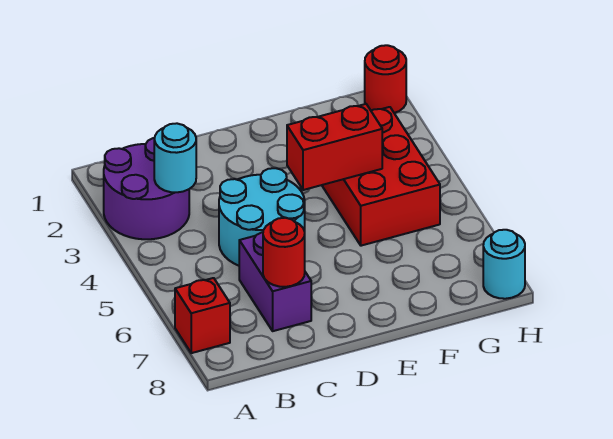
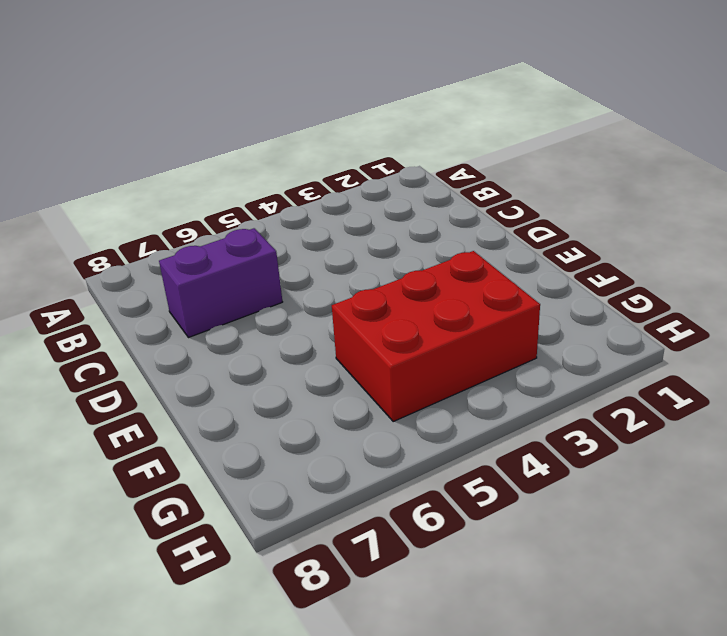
none -> purple round brick A2:B3 level 1
none -> red brick A7 level 1

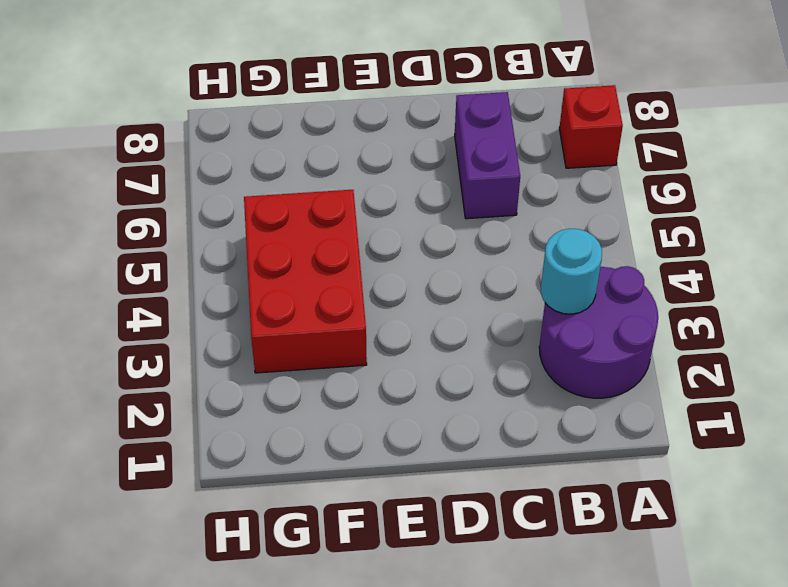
none -> cyan round brick C4:D5 level 1
none -> red round brick H1 level 1

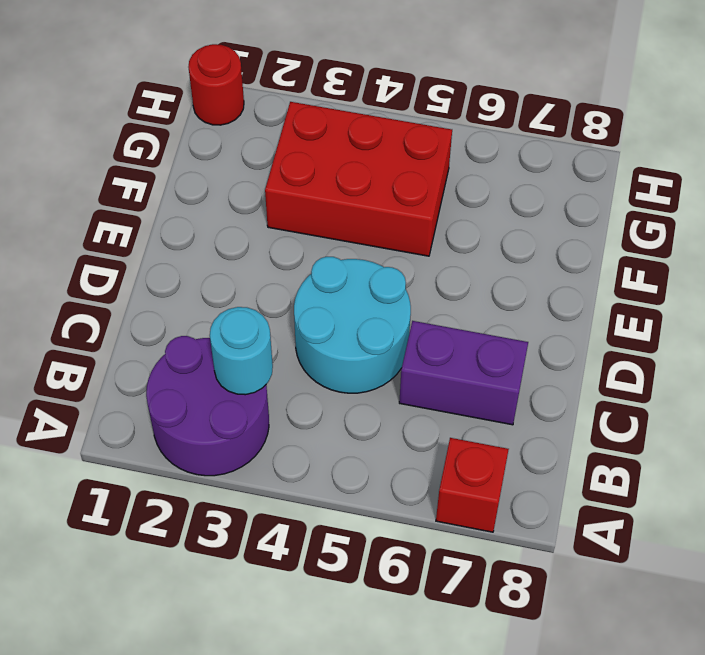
none -> cyan round brick H8 level 1
none -> red round brick C7 level 2

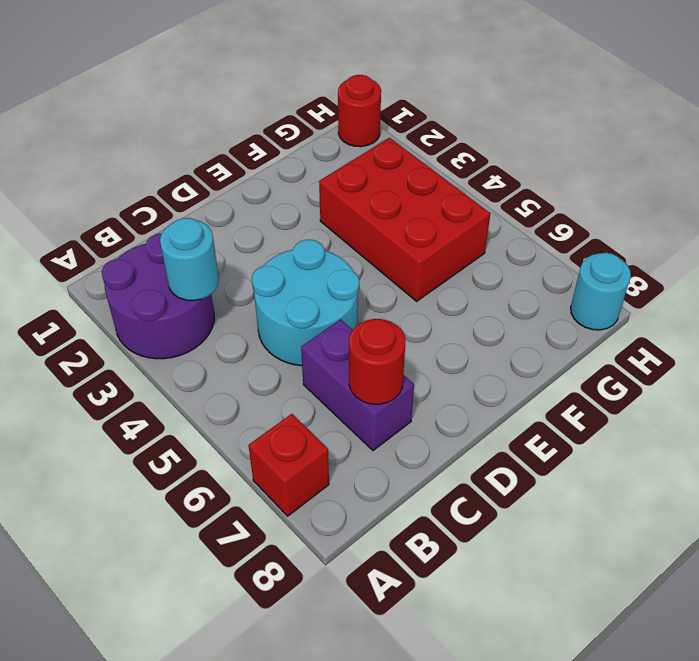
none -> red brick E4:F4 level 2

